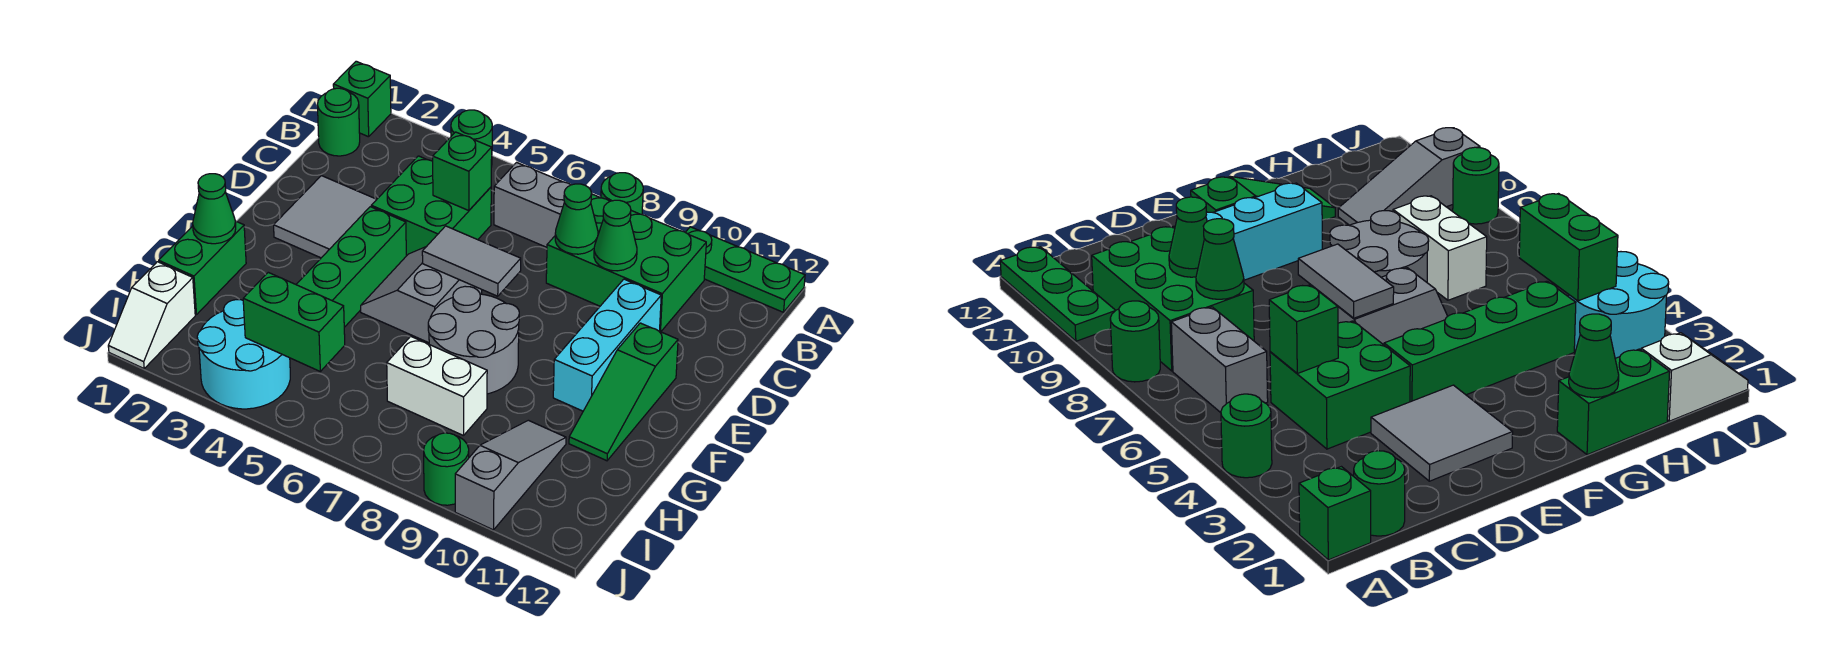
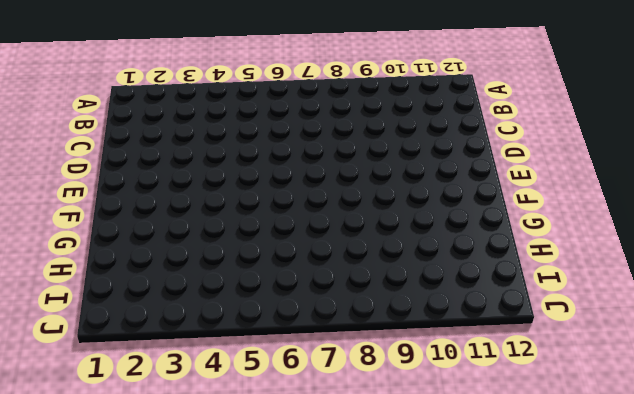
none -> green brick A1 level 1
none -> green round brick A4 level 1
none -> green round brick A8 level 1

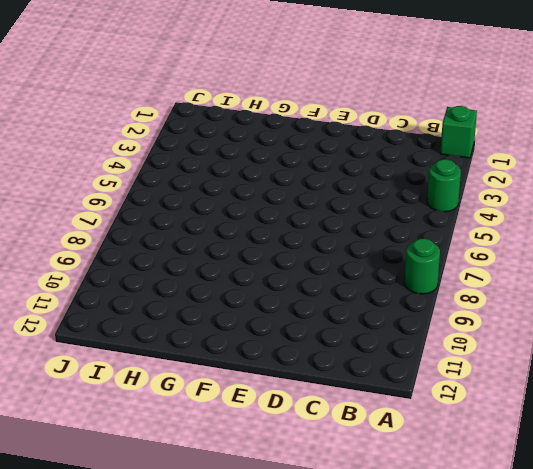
none -> green plate A10:A12 level 1
none -> green round brick B1 level 1
none -> grey brick B6:B7 level 1

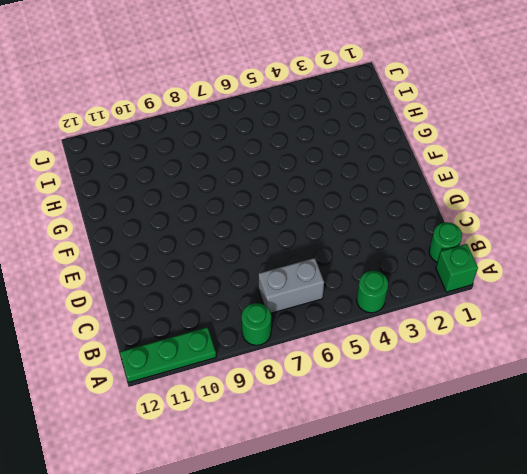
none -> green brick B8:C10 level 1
none -> green brick C4:D5 level 1
none -> grey tile D2:E3 level 1

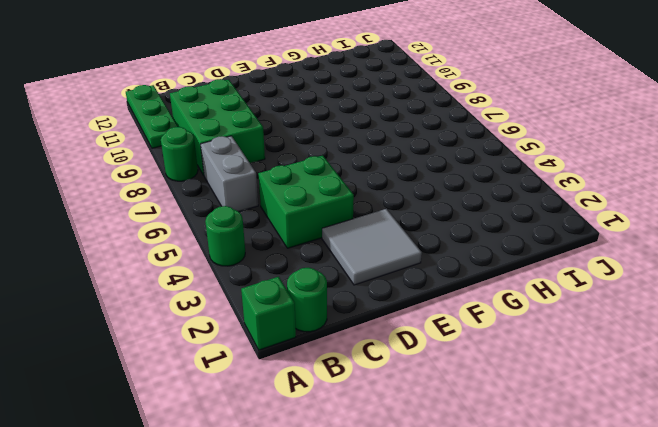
none -> cyan brick D10:F10 level 1
none -> green brick E4:H4 level 1
none -> grey slope E5:F6 level 1 top 6

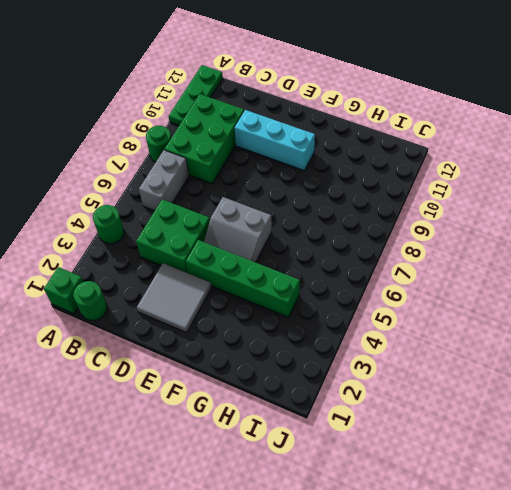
none -> green slope E11:G11 level 1 top E
none -> grey round brick F7:G8 level 1
none -> green brick G1:H1 level 1

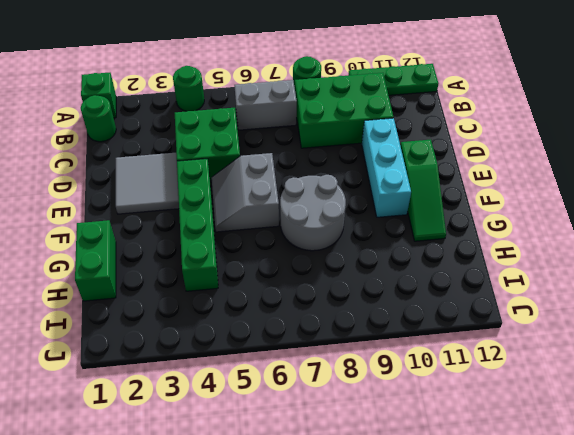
none -> white brick H7:H8 level 1
none -> grey slope H10:J10 level 1 top J
none -> white slope I1:J1 level 1 top I

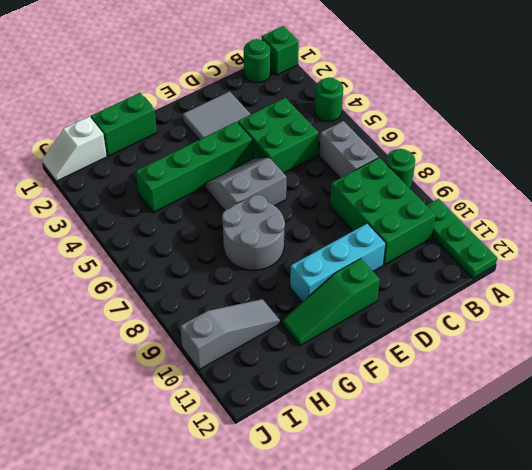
none -> white brick H7:H8 level 1
none -> cyan round brick I3:J4 level 1
none -> green round brick J9 level 1

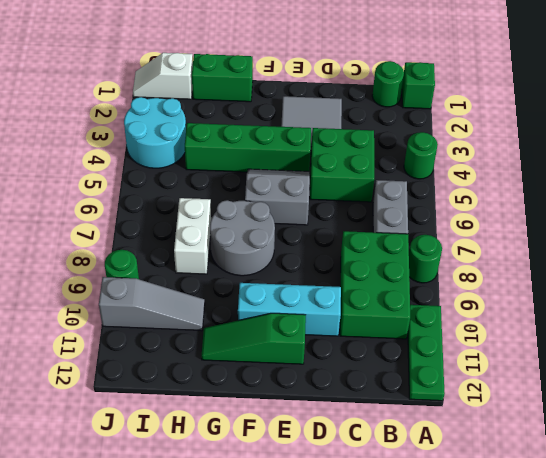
none -> green brick C5 level 2
none -> green cone C8 level 2
none -> green cone C9 level 2

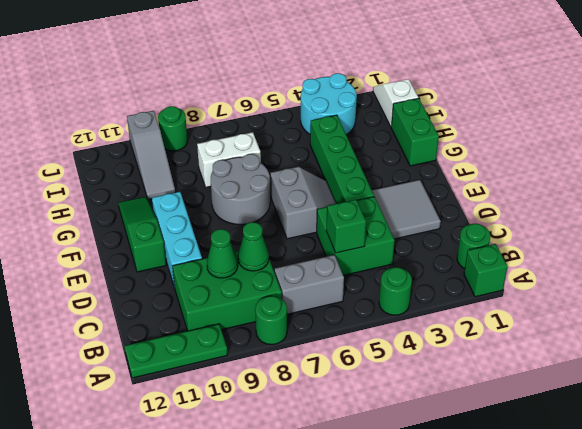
none -> grey tile E6:E7 level 2
none -> green cone G1 level 2
none -> green brick I4:I5 level 2

